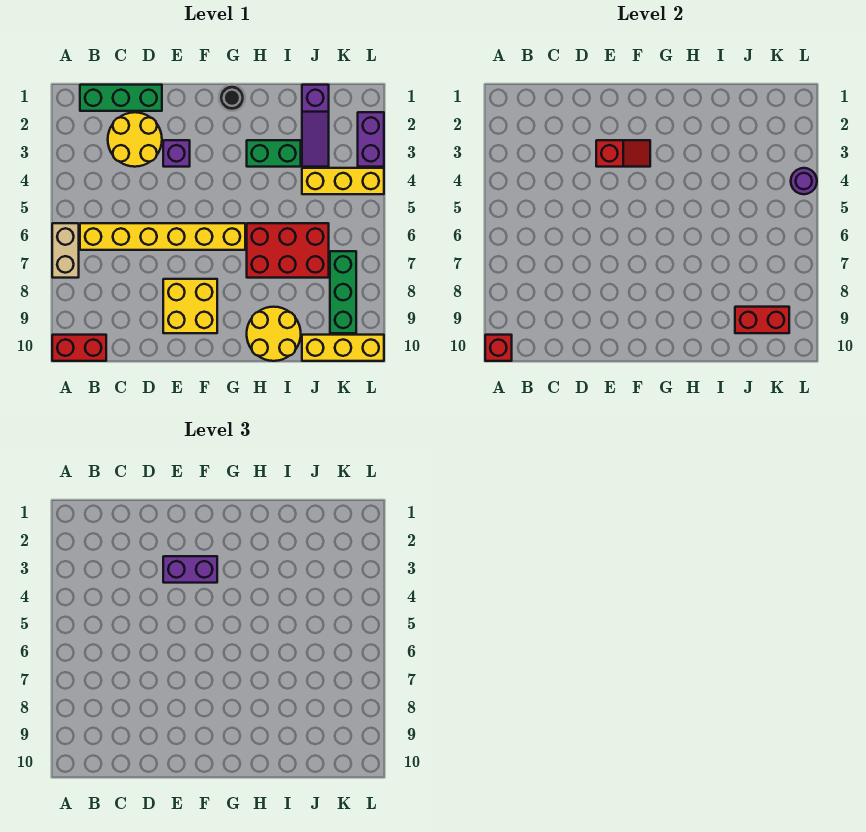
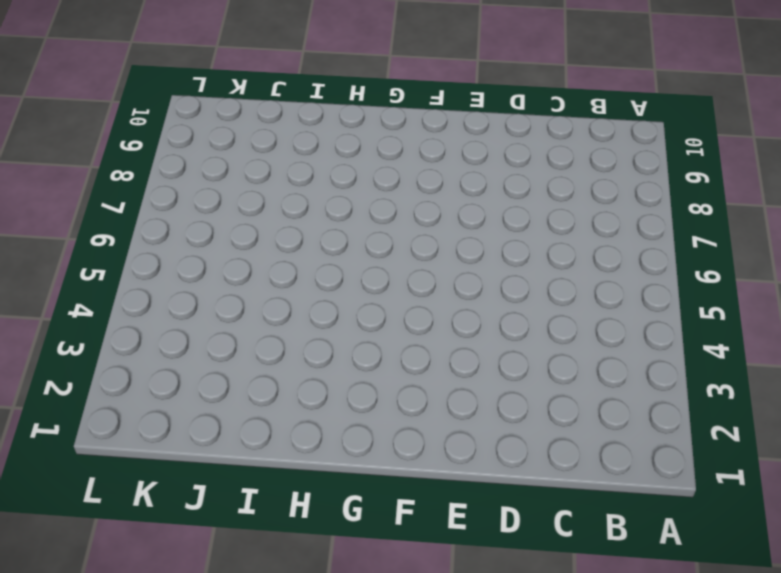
none -> tan brick A6:A7 level 1
none -> red brick A10:B10 level 1
none -> green brick B1:D1 level 1

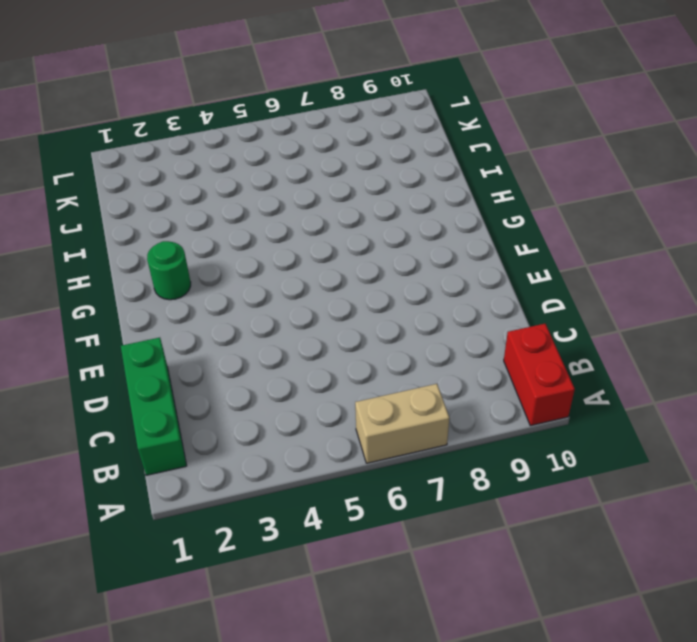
green round brick G2 level 1 -> none
none -> yellow brick B6:G6 level 1
none -> yellow round brick C2:D3 level 1
none -> purple brick E3 level 1

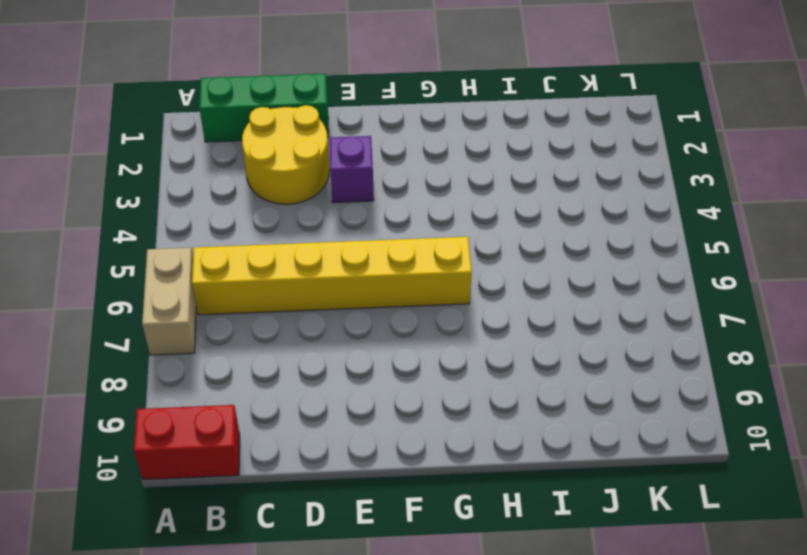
none -> yellow brick E8:F9 level 1
none -> black round brick G1 level 1
none -> green brick H3:I3 level 1

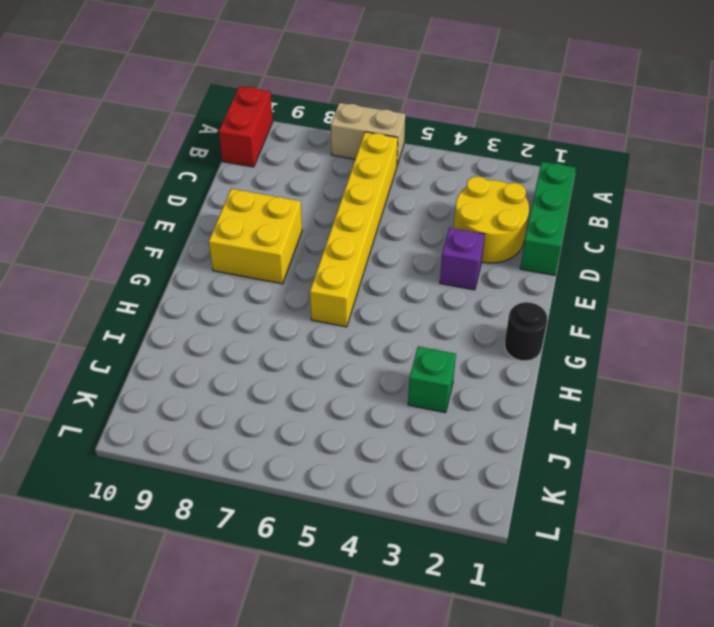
green brick I3 level 1 -> green brick H3:I3 level 1
none -> red brick H6:J7 level 1
none -> yellow round brick H9:I10 level 1
none -> purple slope J1:J3 level 1 top 1

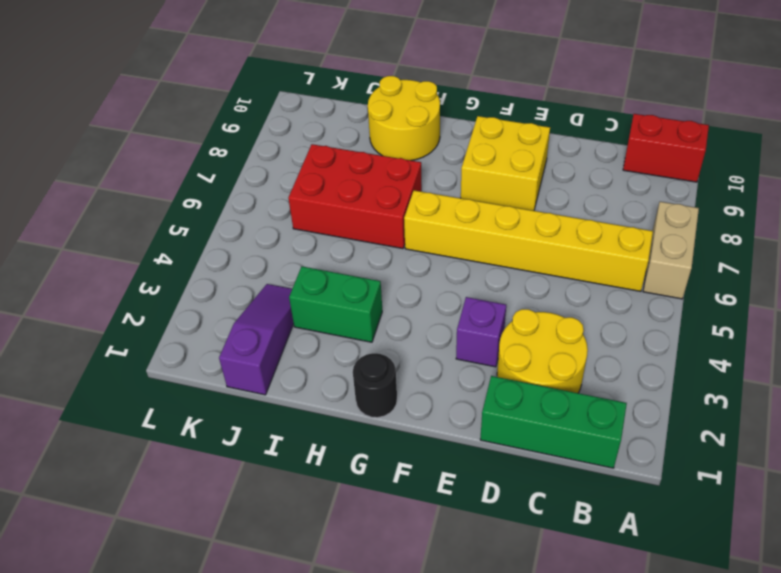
none -> yellow brick J4:L4 level 1
none -> yellow brick J10:L10 level 1
none -> green brick K7:K9 level 1

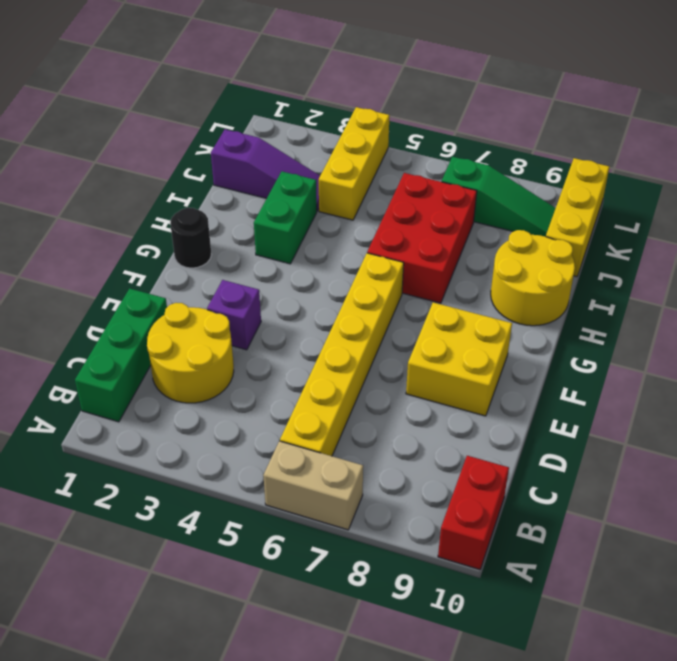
green slope K7:K9 level 1 top 7 -> green brick K7:K9 level 1
none -> purple brick L2:L3 level 1
none -> red brick A10 level 2
none -> red slope E3:F3 level 2 top E

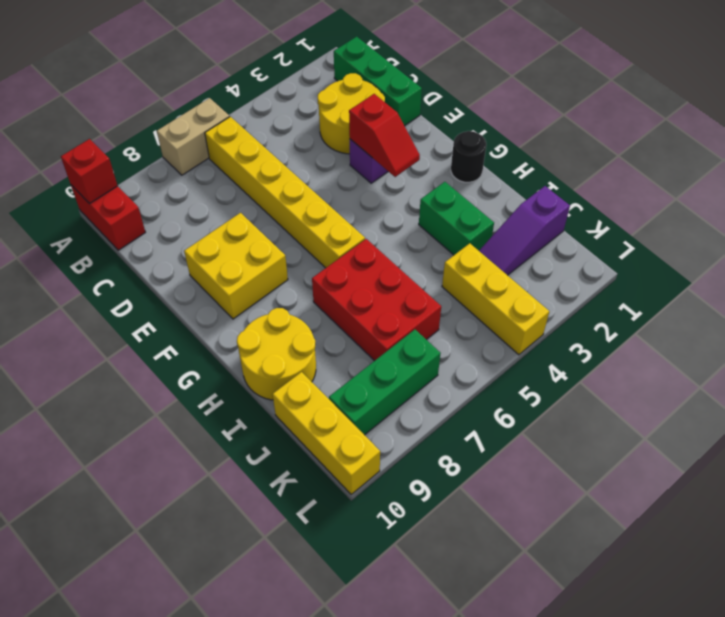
none -> purple brick L2:L3 level 1
none -> red brick J9:K9 level 2
none -> purple round brick L4 level 2

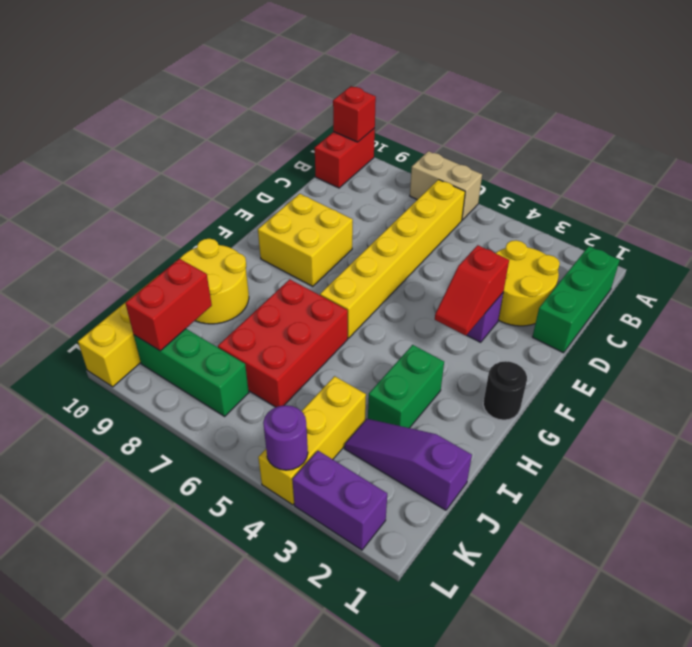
none -> purple brick E3:F3 level 3

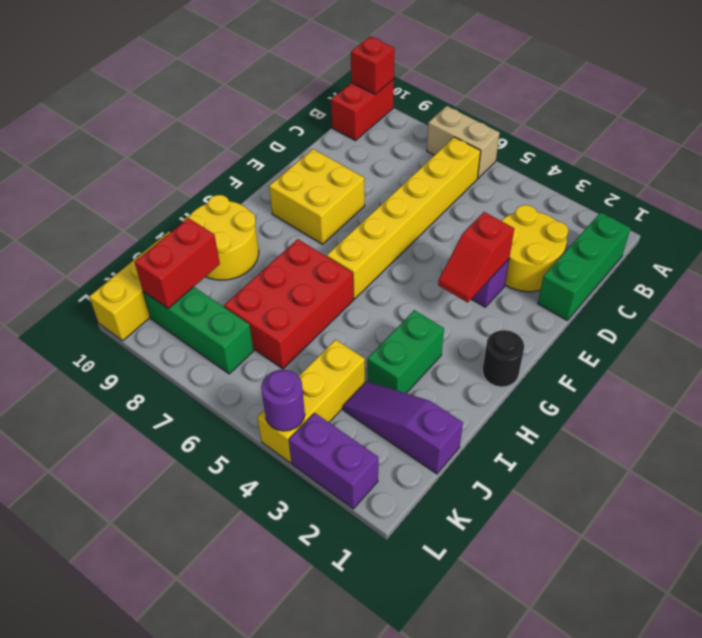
none -> purple brick E3:F3 level 3

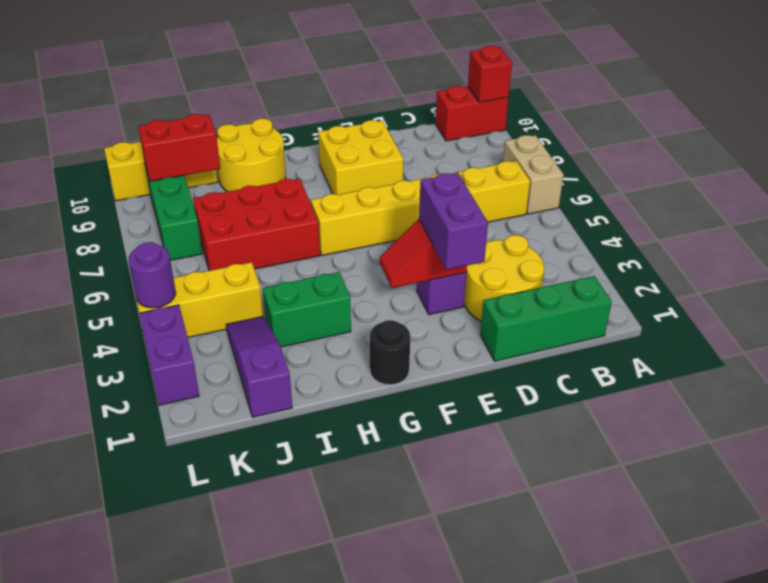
purple brick E2:E3 level 3 -> purple brick E3:F3 level 3

